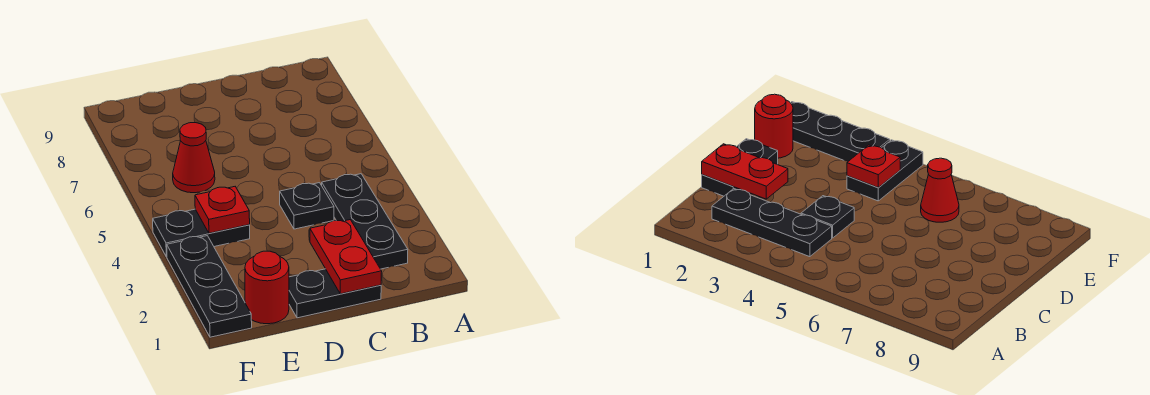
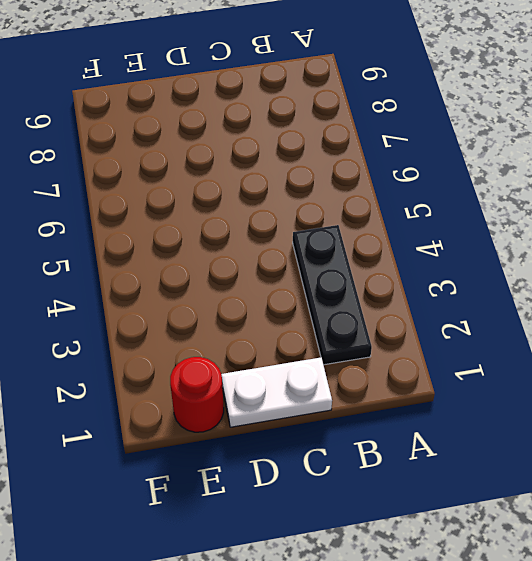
white plate C1:D1 level 1 -> black plate C1:D1 level 1
none -> black plate C4 level 1
none -> black plate E4:F4 level 1

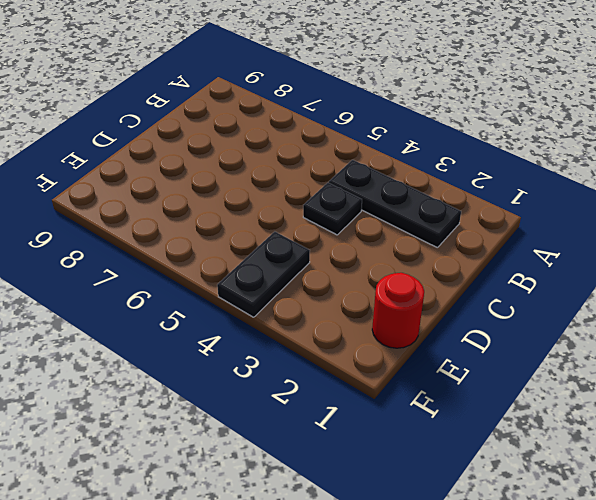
none -> black plate C1:D1 level 1
none -> red cone E6 level 1

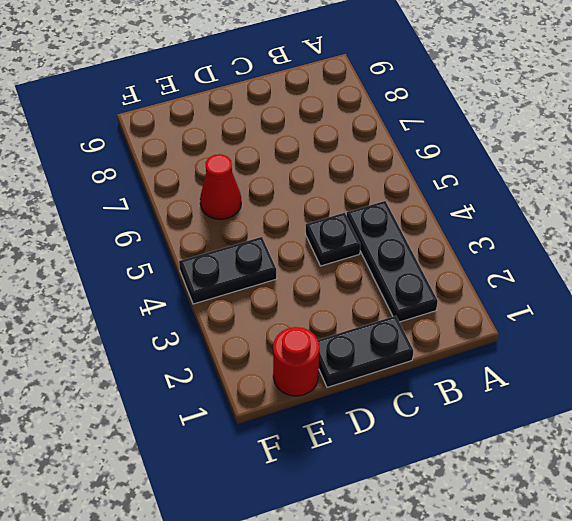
none -> black plate F1:F3 level 1
none -> red plate C1:C2 level 2

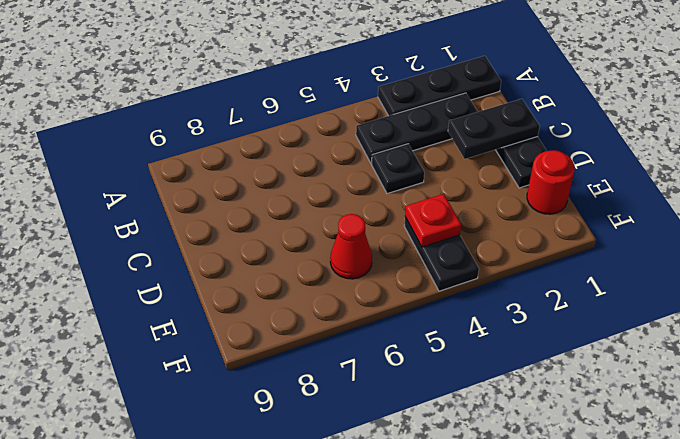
black plate A1:A3 level 1 -> black plate F1:F3 level 1
black plate C1:C2 level 2 -> red plate C1:C2 level 2

